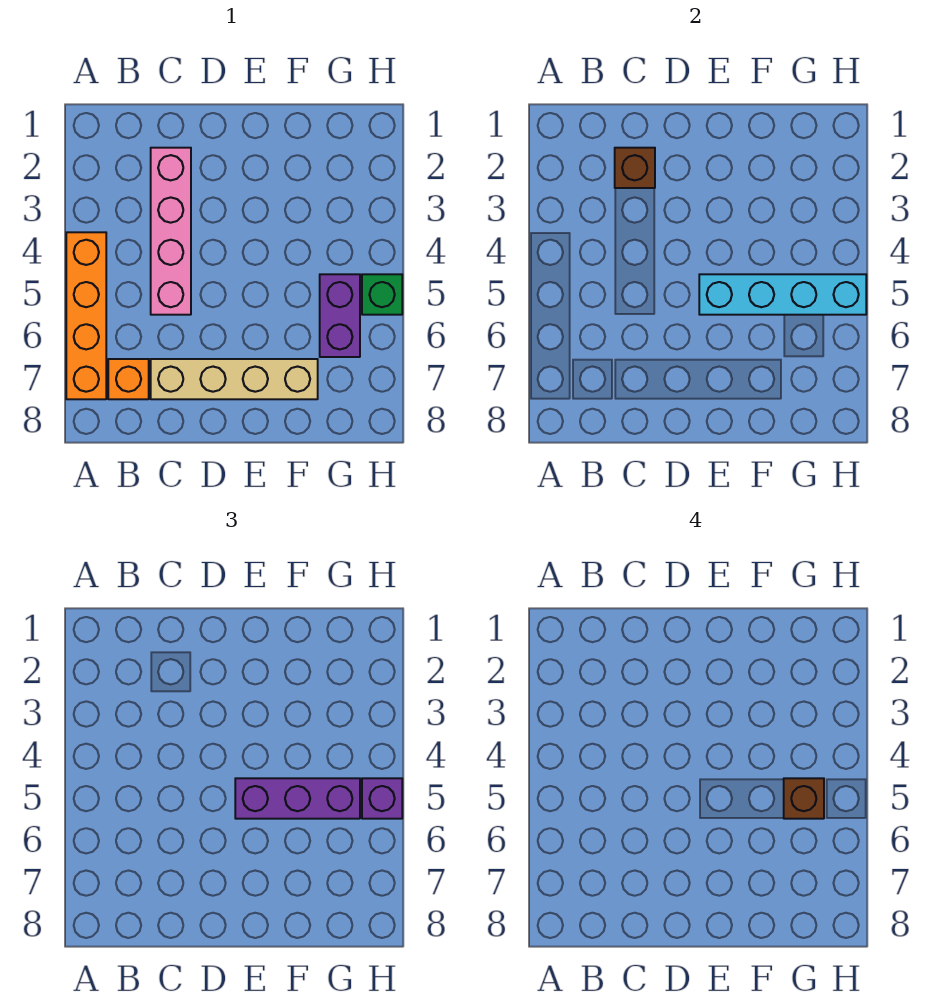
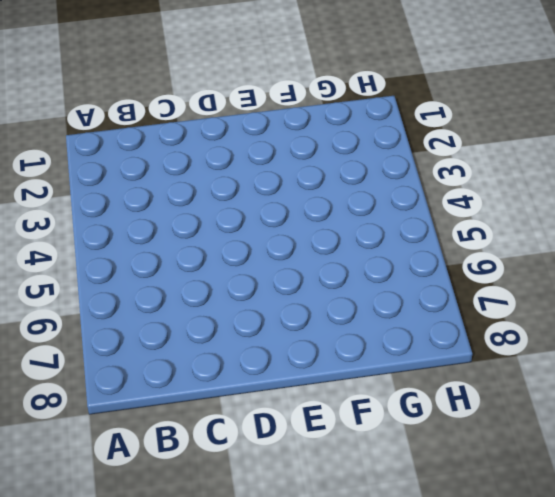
none -> orange brick A4:A7 level 1
none -> orange brick B7 level 1

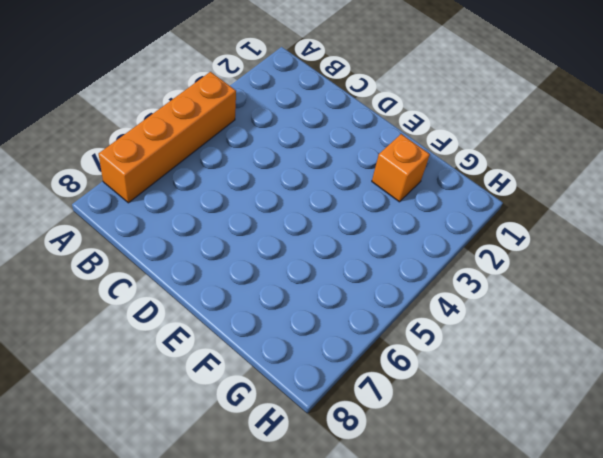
orange brick F2 level 1 -> orange brick B7 level 1
none -> pink brick C2:C5 level 1
none -> tan brick C7:F7 level 1

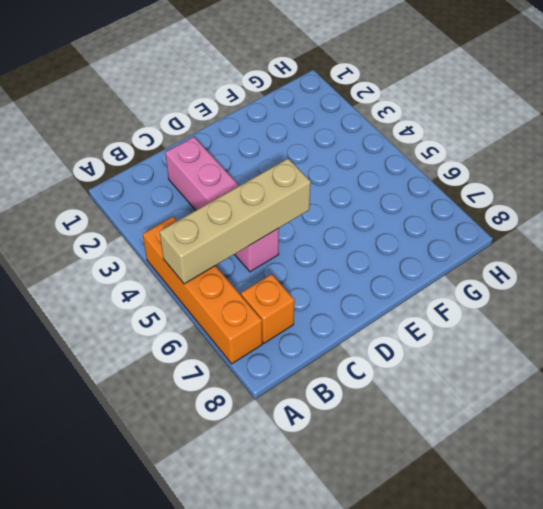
tan brick A5:D5 level 2 -> tan brick C7:F7 level 1
none -> purple brick G5:G6 level 1
none -> green brick H5 level 1

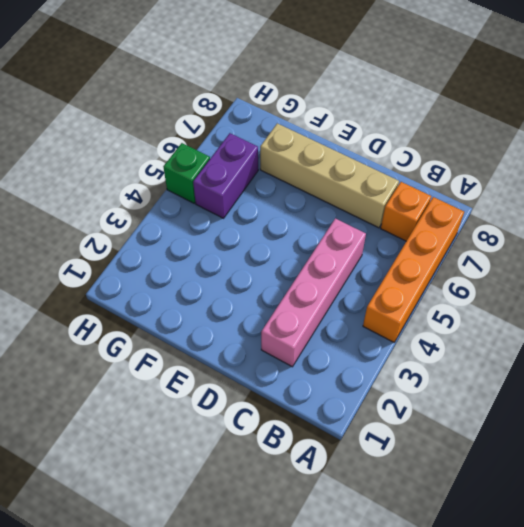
none -> brown brick C2 level 2
none -> cyan brick E5:H5 level 2

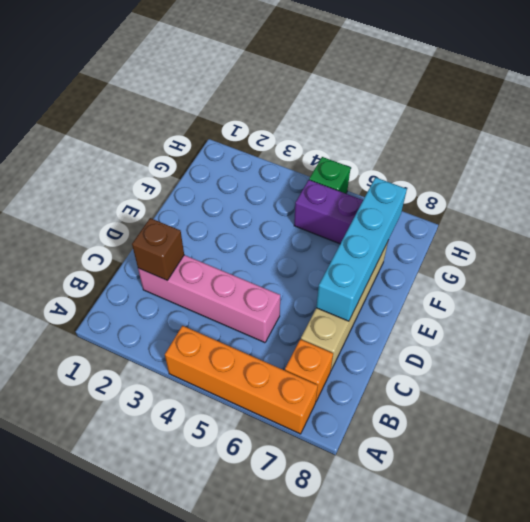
cyan brick D7:G7 level 2 -> cyan brick E5:H5 level 2
none -> purple brick E5:G5 level 3
none -> purple brick H5 level 3

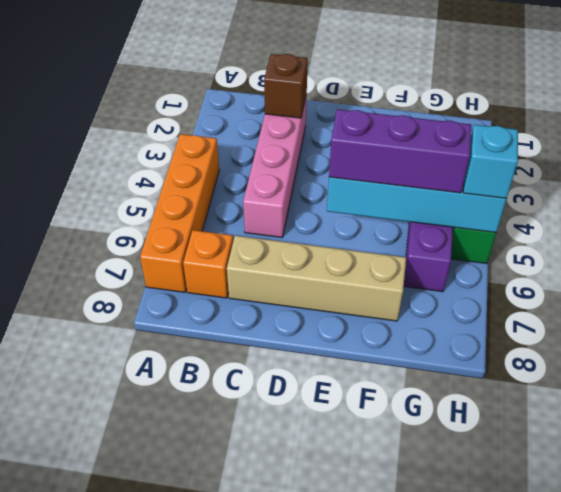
cyan brick H5 level 3 -> purple brick H5 level 3
none -> brown brick G5 level 4

